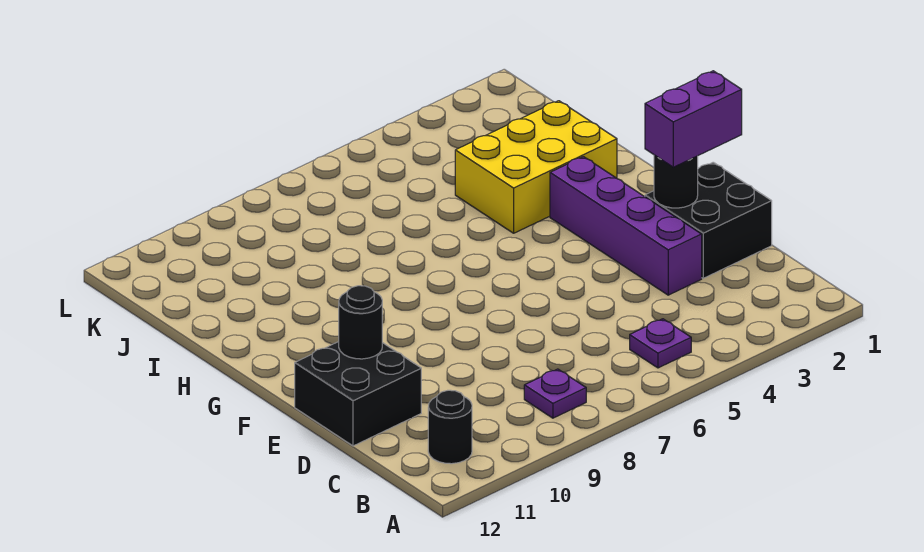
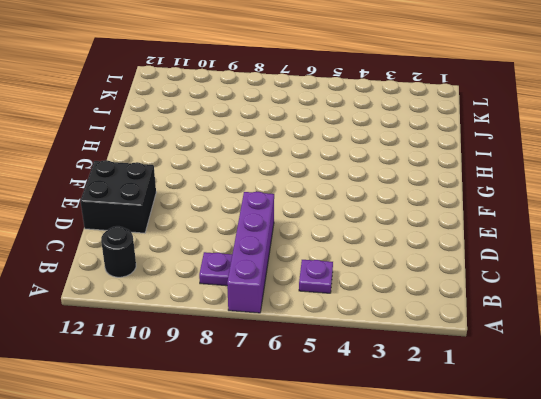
purple brick A7:D7 level 1 -> purple brick D3:G3 level 1
none -> black brick D1:E2 level 1
none -> yellow brick H2:I4 level 1

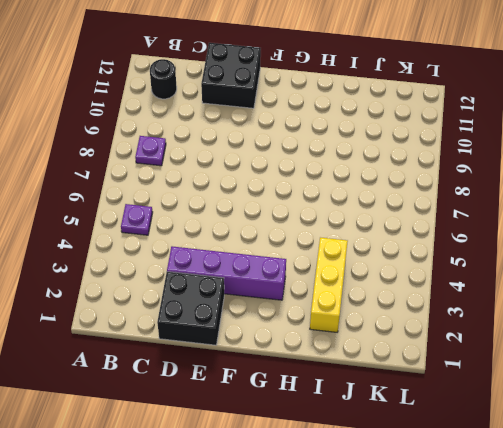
yellow brick I2:I4 level 1 -> yellow brick H2:I4 level 1
none -> black round brick E2 level 2
none -> black round brick E11 level 2

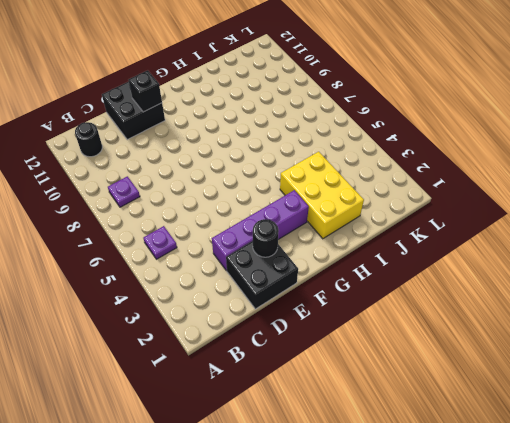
black brick E11 level 2 -> black round brick E11 level 2
none -> purple brick E1:E2 level 3

